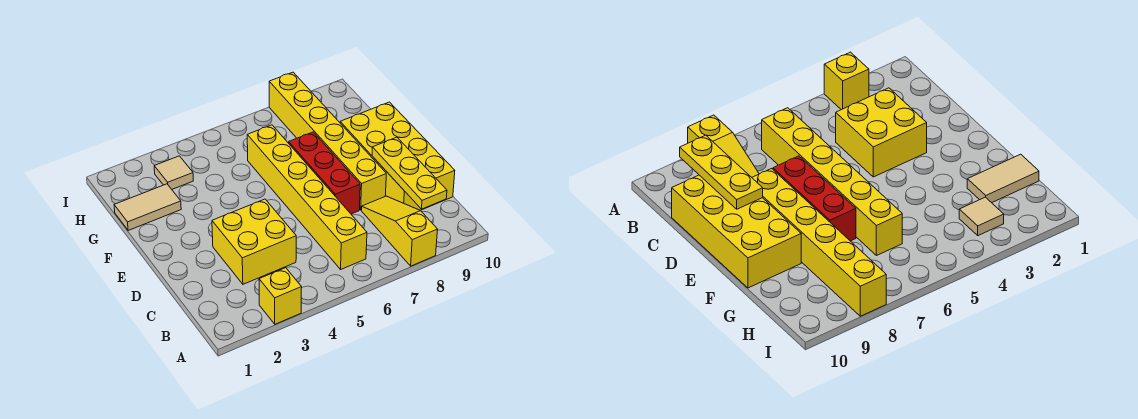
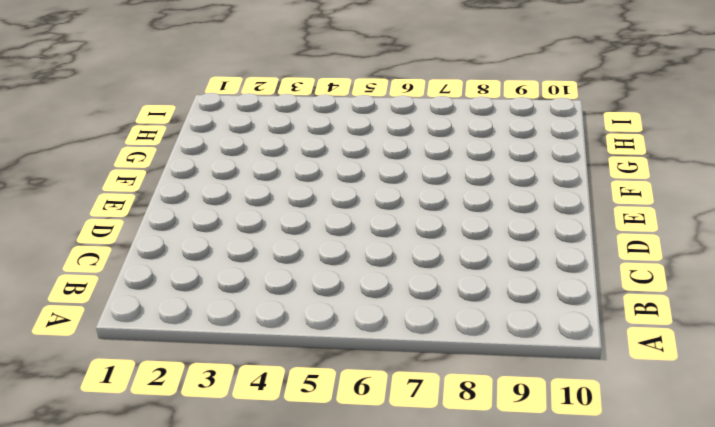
none -> yellow brick A3 level 1
none -> yellow slope A8:C8 level 1 top A

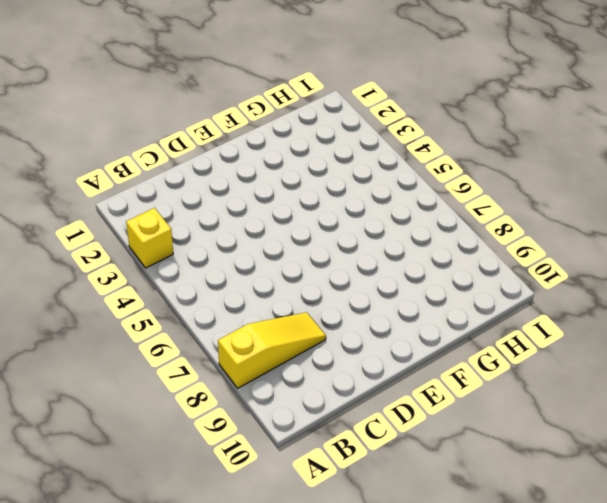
none -> yellow brick B6:G6 level 1
none -> yellow brick C3:D4 level 1

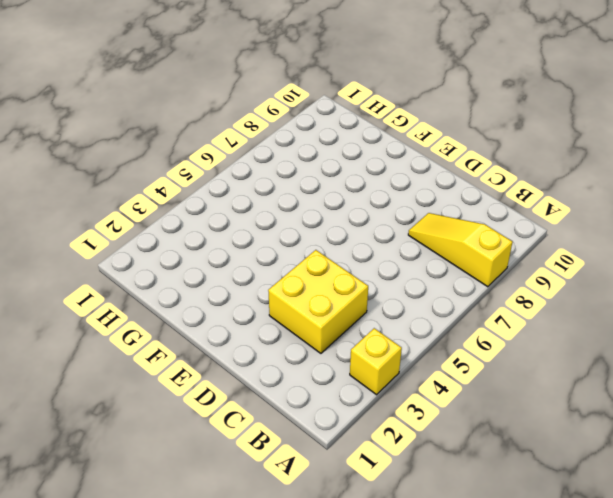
none -> yellow brick B6:G6 level 1
none -> yellow brick C9:F10 level 1

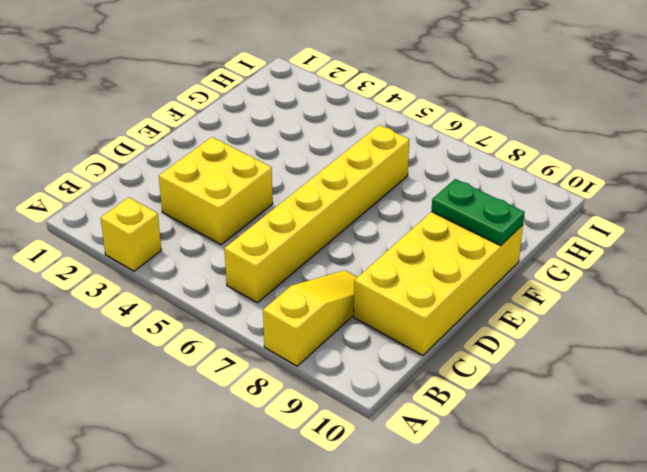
green plate F9:F10 level 2 -> none
none -> red brick D7:F7 level 1
none -> yellow brick D8:I8 level 1

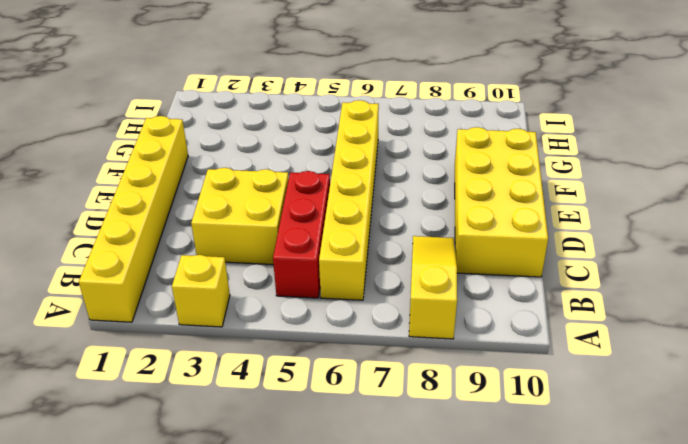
yellow brick A1:F1 level 1 -> yellow brick D8:I8 level 1
red brick B5:D5 level 1 -> red brick D7:F7 level 1
none -> tan tile G1:G2 level 1
none -> tan tile H3 level 1

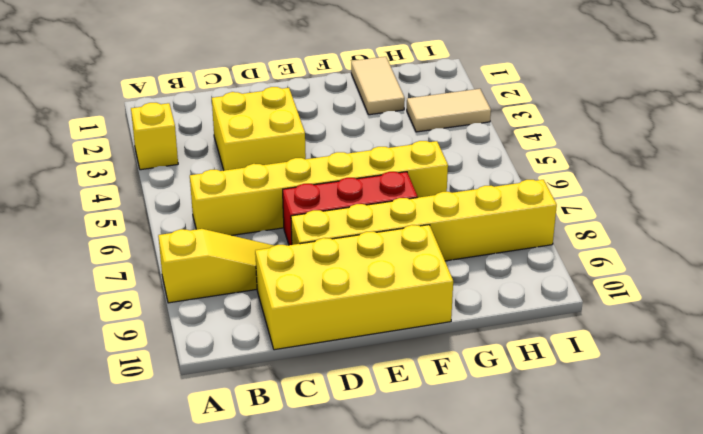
tan tile H3:I3 level 1 -> tan tile H3 level 1
none -> yellow plate B9:D9 level 2

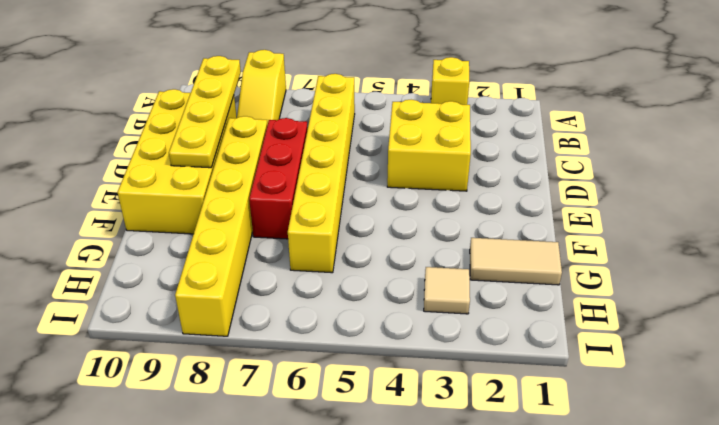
yellow plate B9:E9 level 2 -> yellow plate B9:D9 level 2

